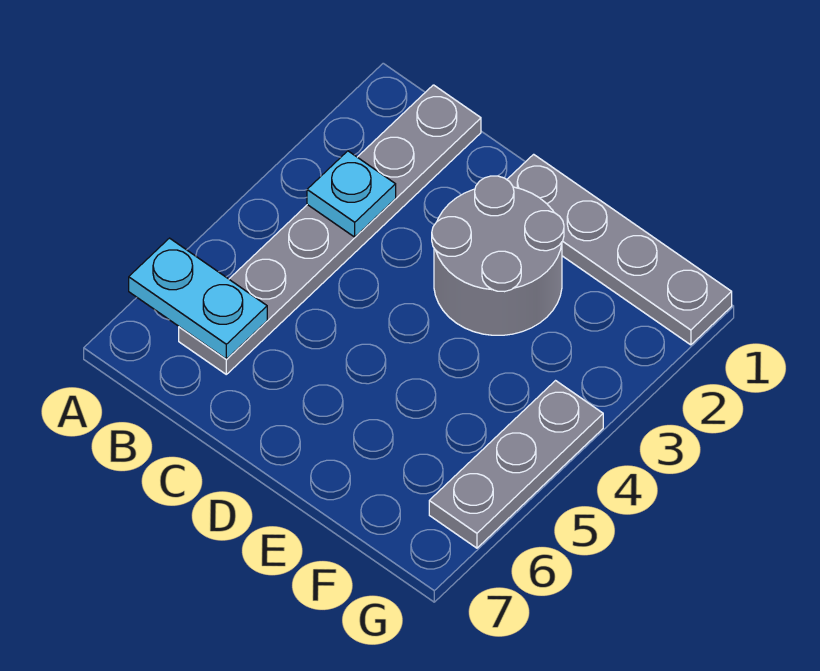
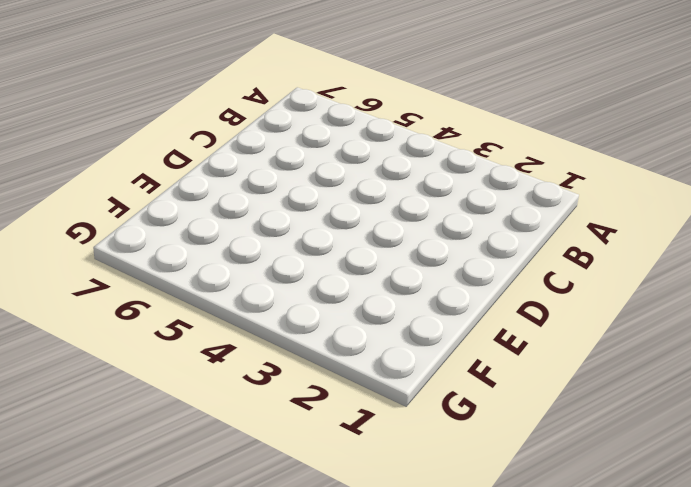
none -> grey plate B1:B6 level 1
none -> grey plate D1:G1 level 1

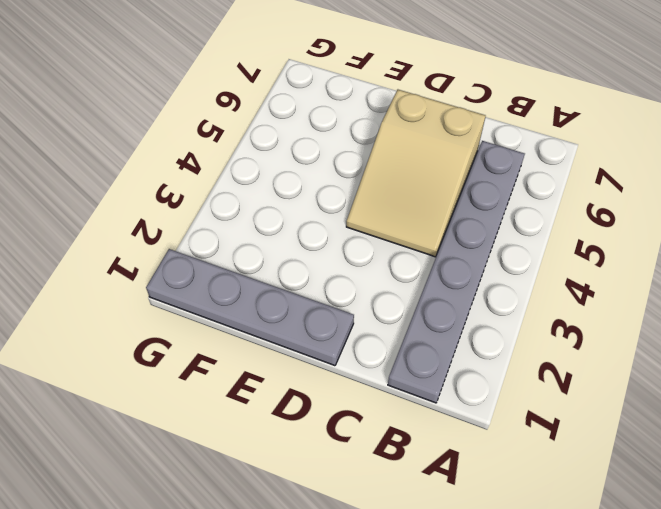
tan slope C4:D6 level 1 top 6 -> none
none -> grey round brick D2:E3 level 1
none -> grey plate G4:G6 level 1

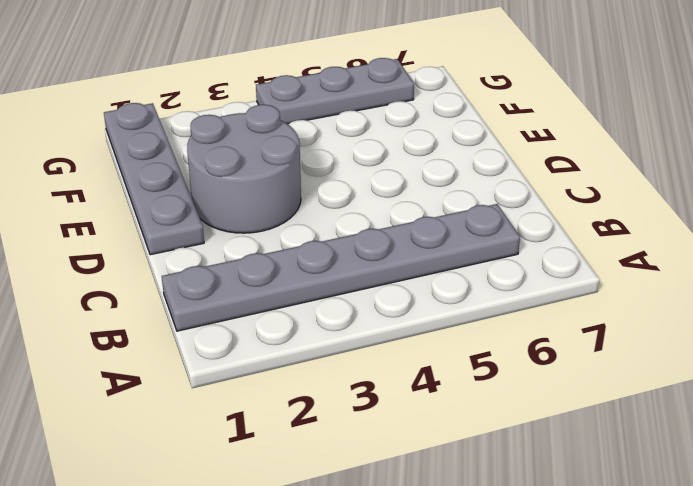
none -> cyan plate A6:B6 level 2
none -> cyan plate B3 level 2

